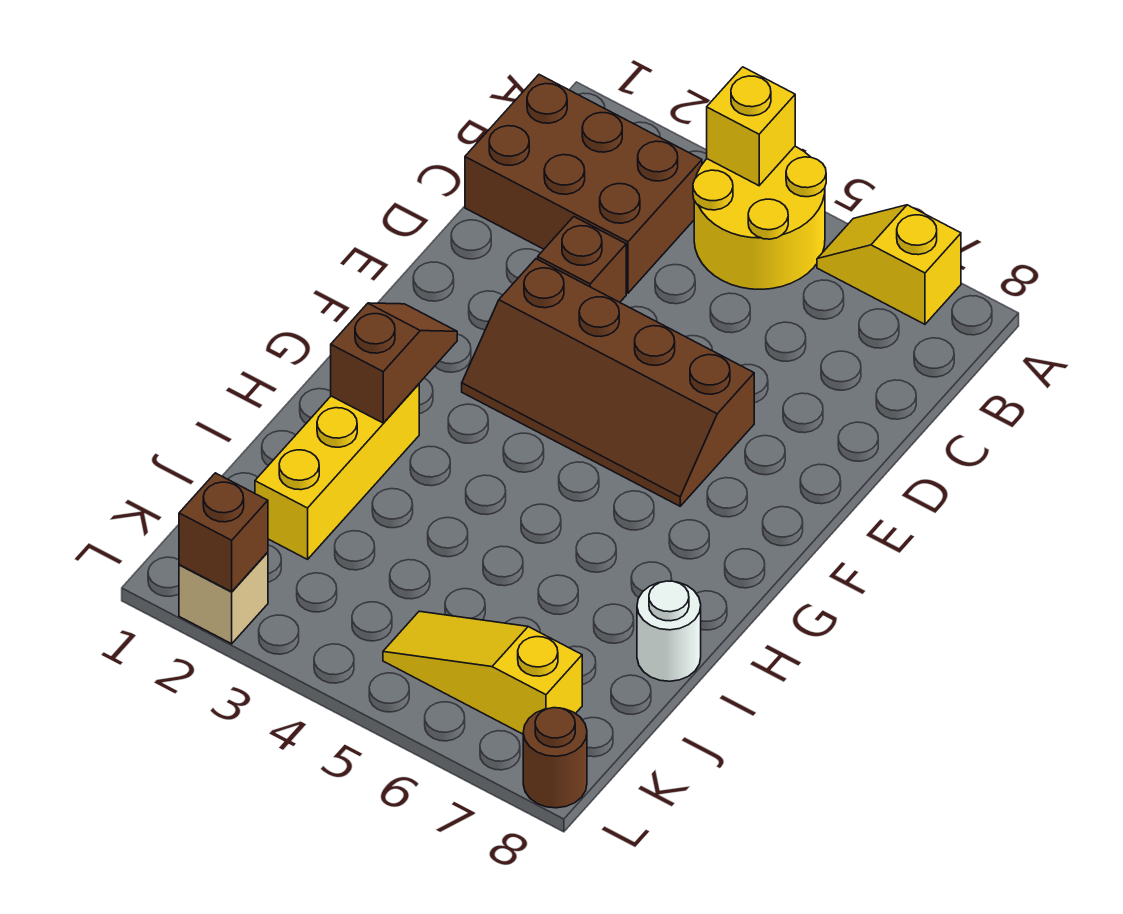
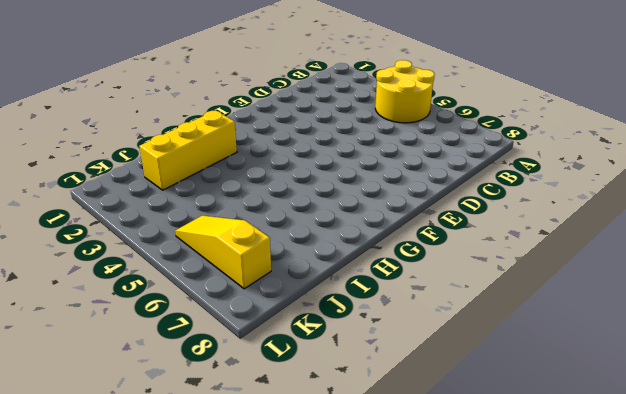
none -> yellow slope A6:A7 level 1 top 7
none -> brown brick B1:C3 level 1
none -> brown brick D3 level 1

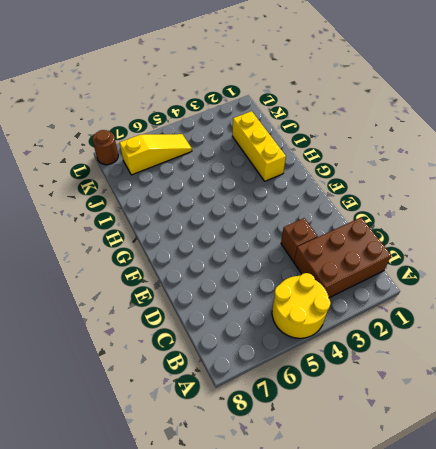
none -> yellow slope A6:A7 level 1 top 7
none -> brown slope E3:F6 level 1 top E
none -> white round brick I8 level 1

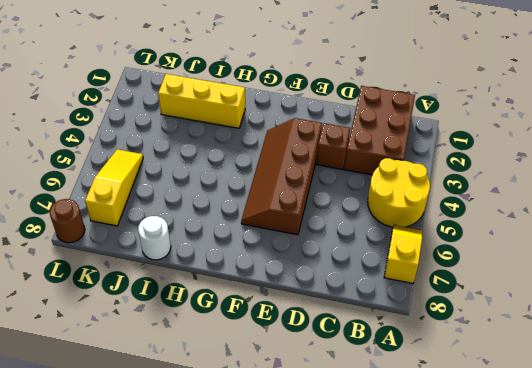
none -> tan brick L2 level 1
none -> yellow brick A4 level 2
none -> brown slope G2:H2 level 2 top H

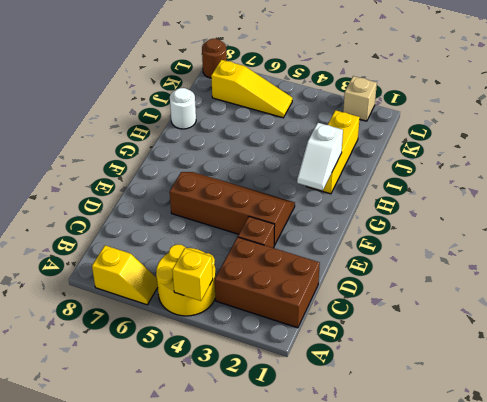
white slope G2:H2 level 2 top H -> brown slope G2:H2 level 2 top H
none -> brown brick L2 level 2

